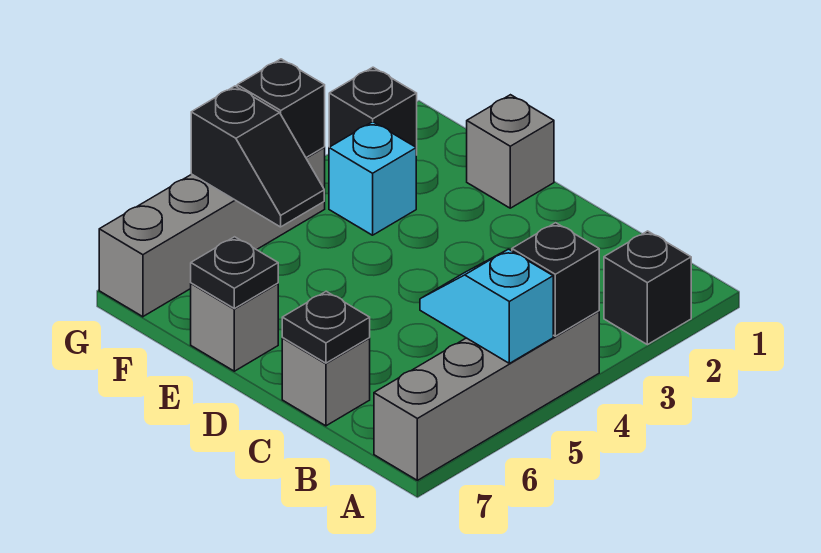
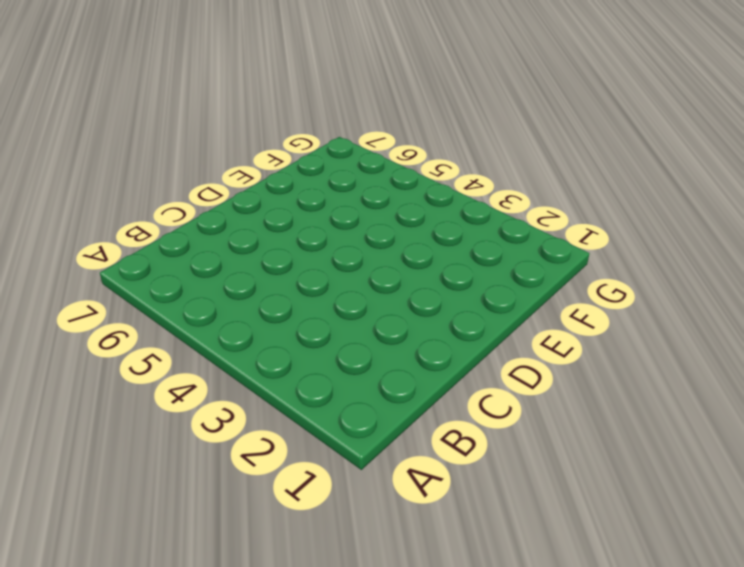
none -> black brick A2 level 1
none -> grey brick A4:A7 level 1
none -> grey brick C7 level 1

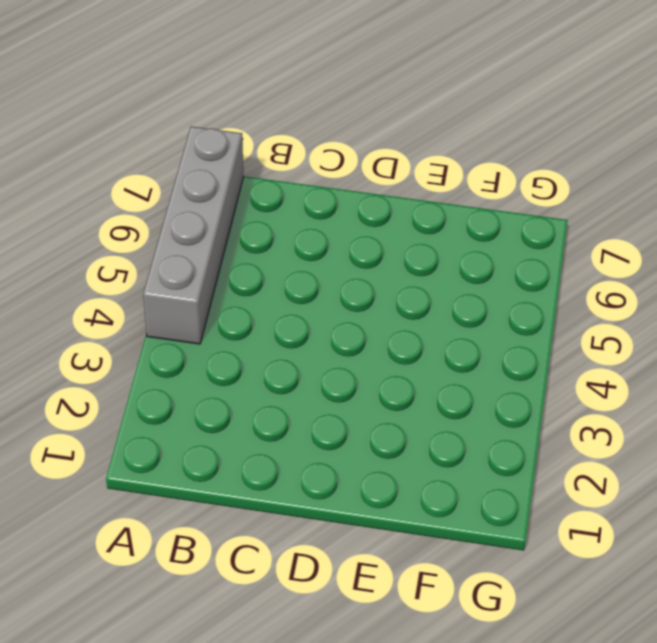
none -> black brick A2 level 1
none -> grey brick C7 level 1
none -> grey brick E1 level 1

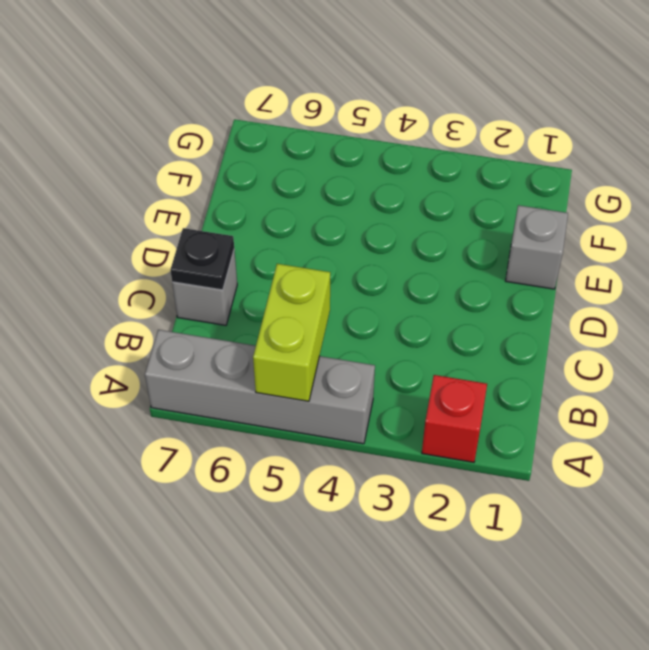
red brick A2 level 1 -> black brick A2 level 1
lime brick A5:B5 level 2 -> cyan slope A5:B5 level 2 top A
none -> grey brick E7 level 1
none -> cyan brick F3 level 1
none -> black brick G2 level 1

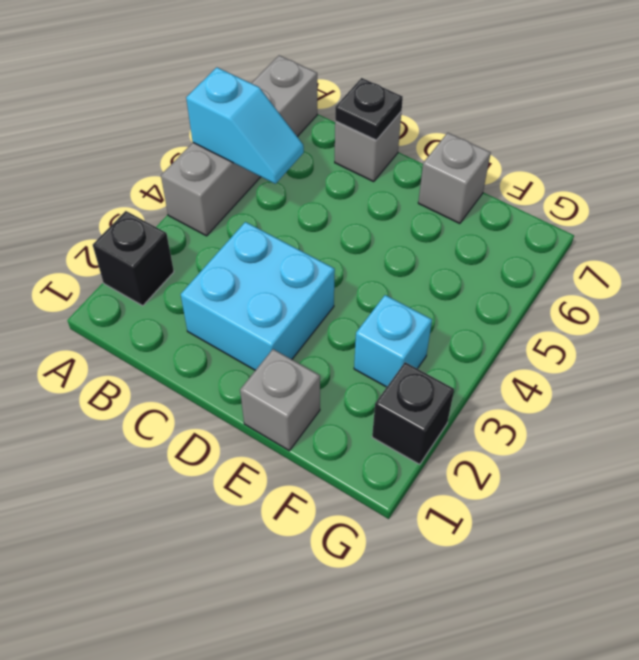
cyan brick C2:D3 level 1 -> none
none -> grey brick G4:G7 level 1
none -> black brick A4 level 2
none -> black plate E7 level 2

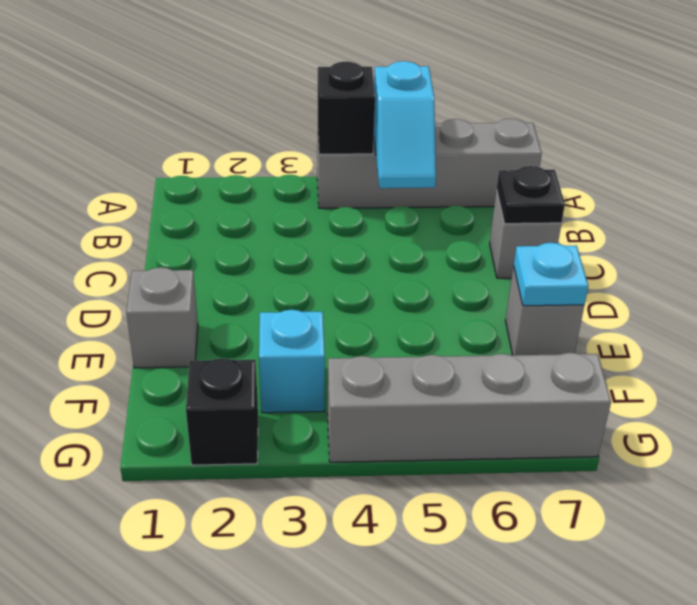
cyan plate E7 level 2 -> black plate E7 level 2
none -> black brick A2 level 1
none -> black slope F5:G5 level 2 top G
none -> black brick G4 level 2

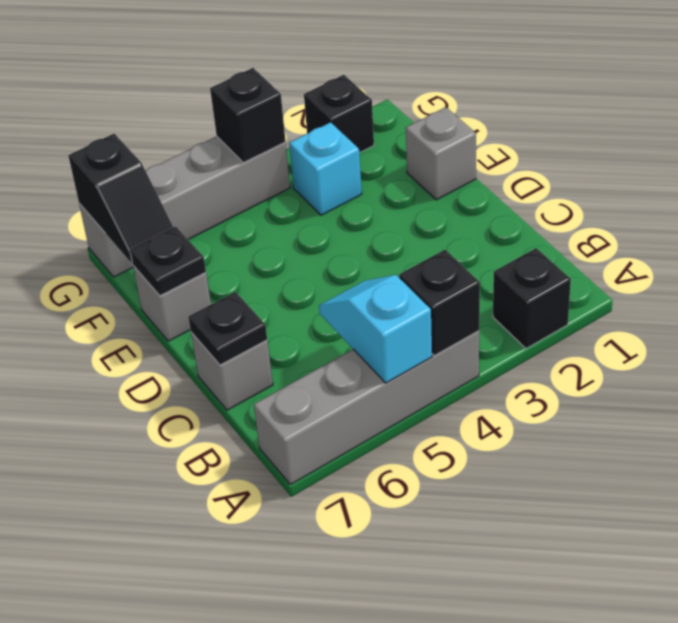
black slope F7:G7 level 2 top G -> black slope F5:G5 level 2 top G

